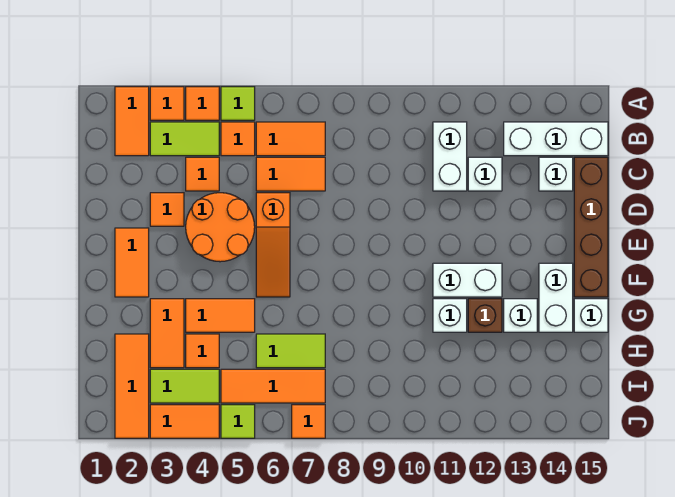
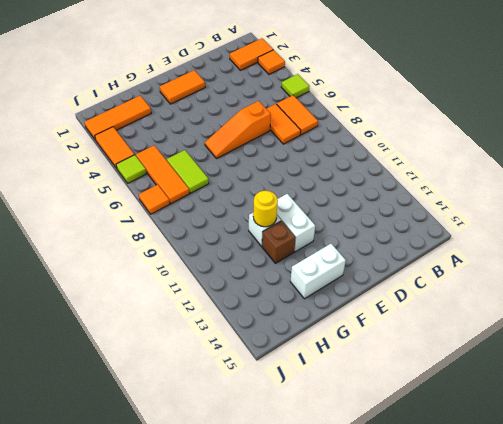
yellow round brick G11 level 2 -> none
none -> orange tile A4 level 1
none -> lime tile B3:B4 level 1
none -> orange tile B5 level 1
none -> white brick B11:C11 level 1

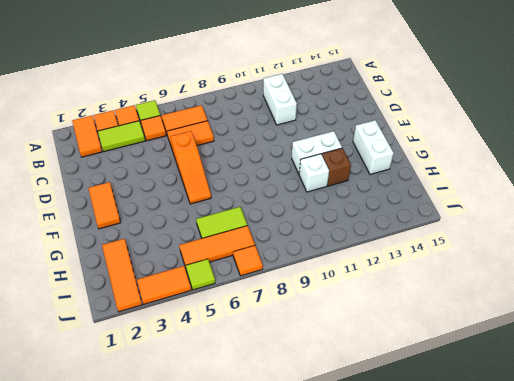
none -> white brick B13:B15 level 1
none -> orange tile C4 level 1
none -> white brick C12 level 1
none -> white brick C14 level 1

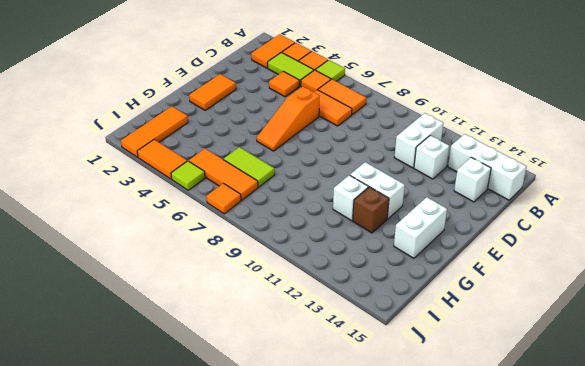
none -> brown brick C15:F15 level 1
none -> orange tile D3 level 1
none -> orange round brick D4:E5 level 1
none -> orange tile G3:H3 level 1

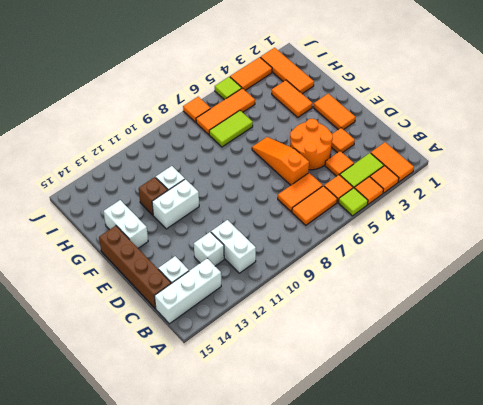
none -> orange tile G4:G5 level 1
none -> white brick G13 level 1
none -> white brick G15 level 1
none -> orange tile H4 level 1

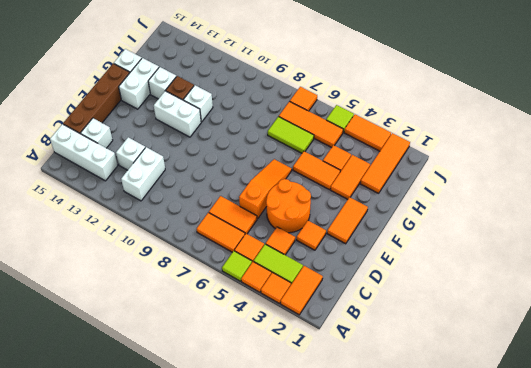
none -> lime tile I3:I4 level 1

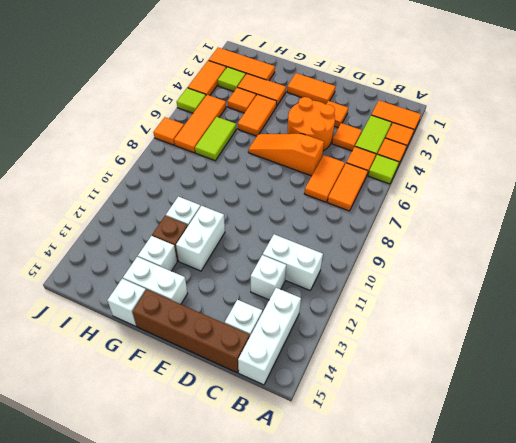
lime tile I3 level 1 -> lime tile I3:I4 level 1

